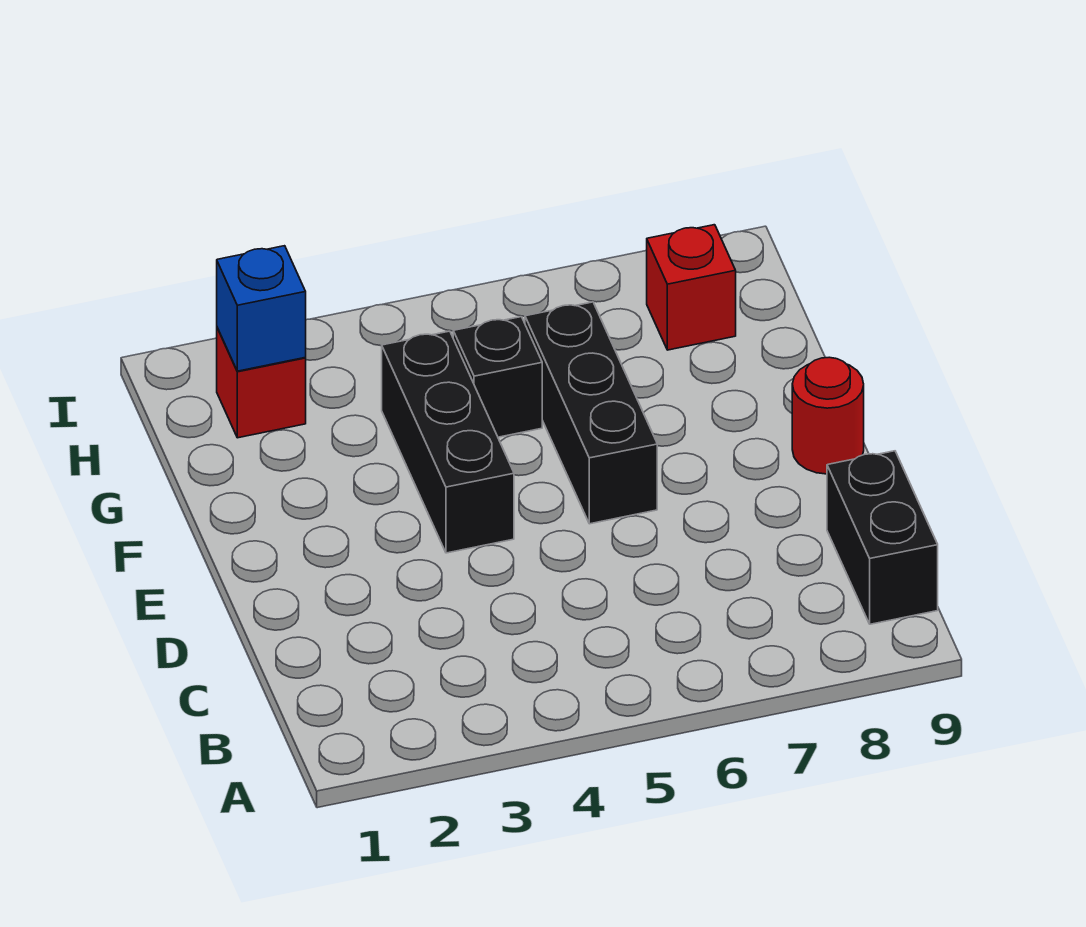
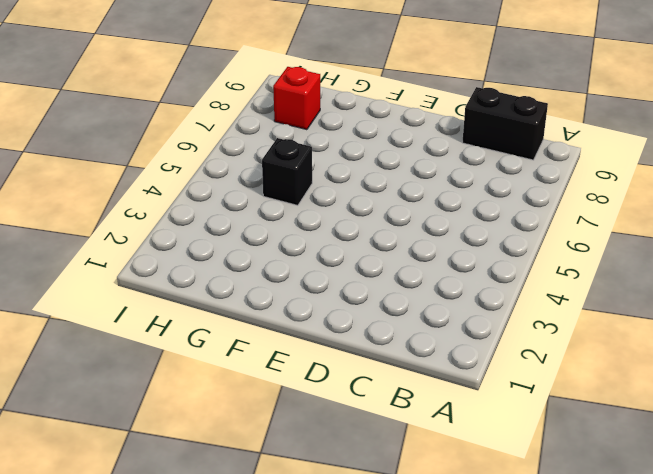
none -> black brick E4:G4 level 1
none -> black brick E6:G6 level 1

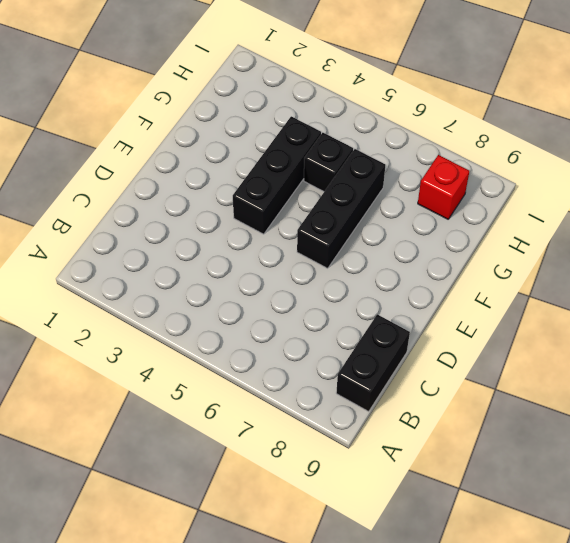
none -> red round brick E9 level 1
none -> red brick H2 level 1

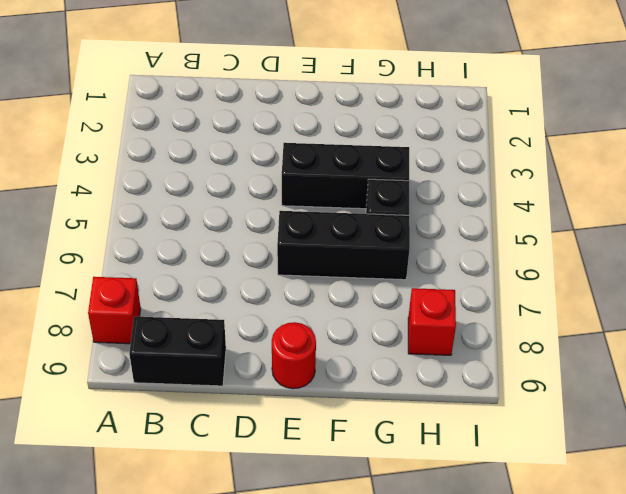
red brick A8 level 1 -> red brick H2 level 1
none -> blue brick H2 level 2

